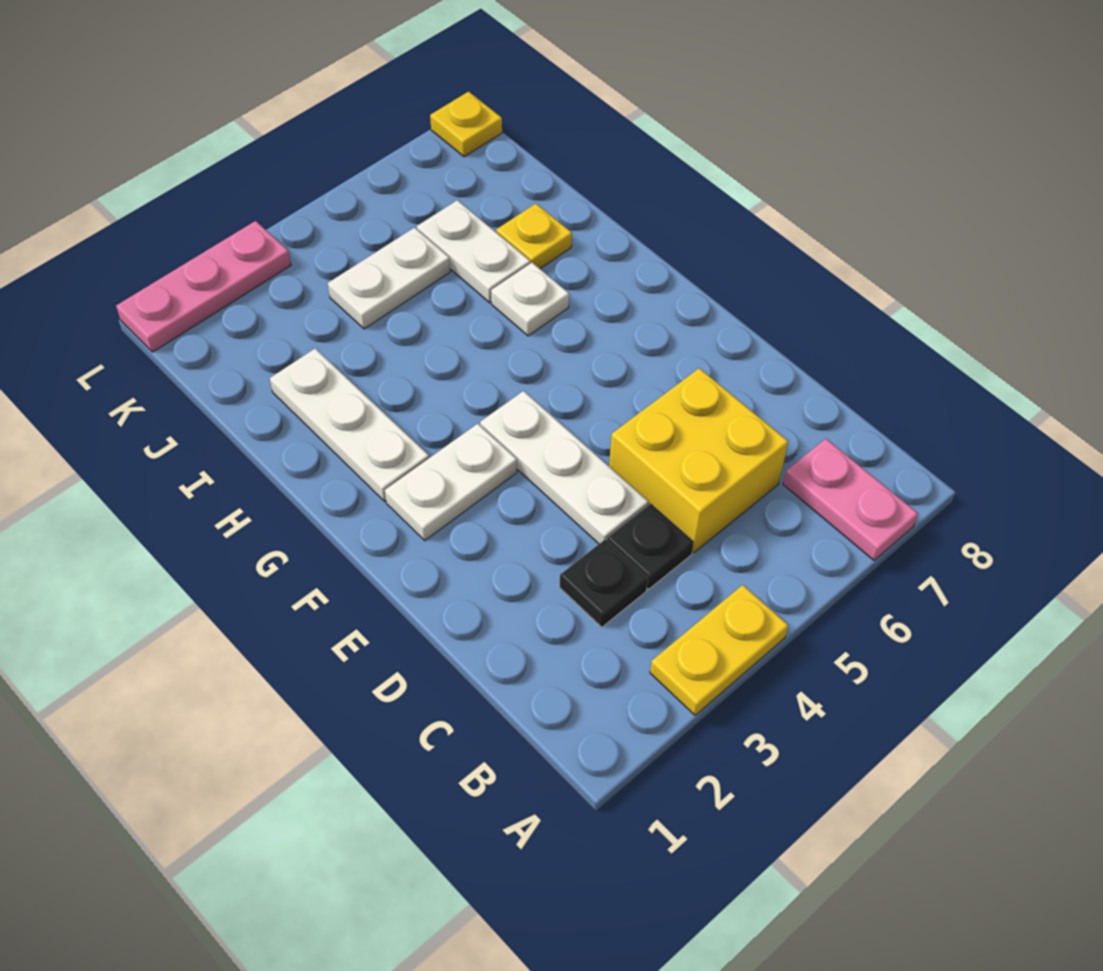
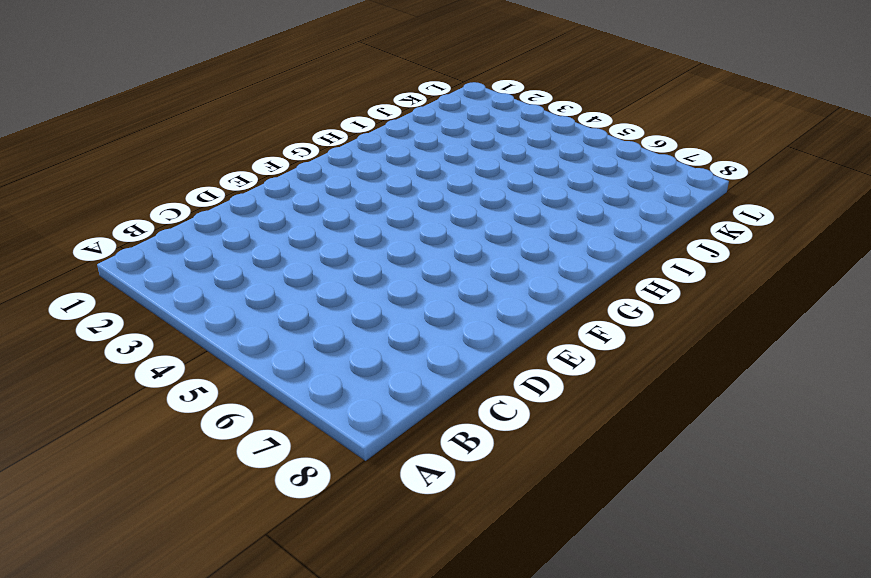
none -> yellow plate A3:A4 level 1
none -> pink plate A7:B7 level 1
none -> black plate C3 level 1

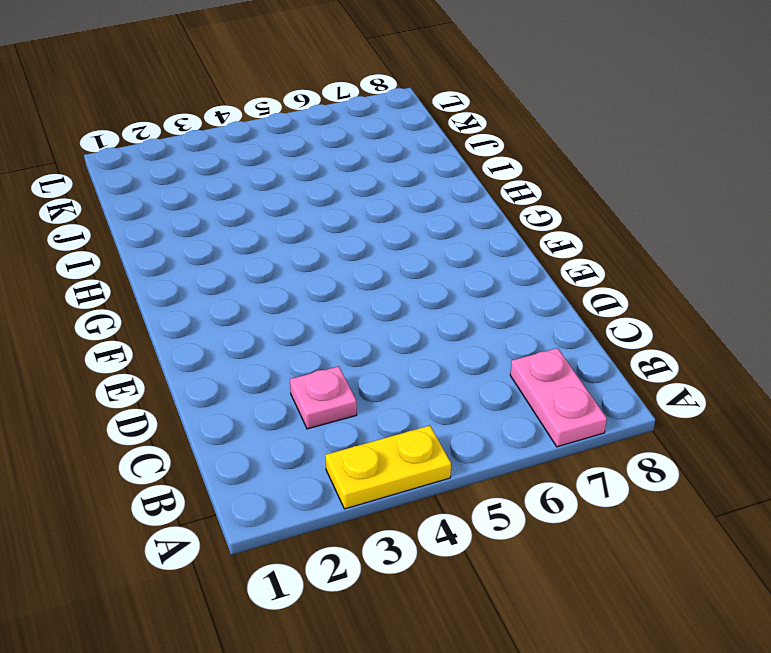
pink plate C3 level 1 -> black plate C3 level 1
none -> black plate C4 level 1
none -> yellow brick C5:D6 level 1
none -> white plate D4:F4 level 1

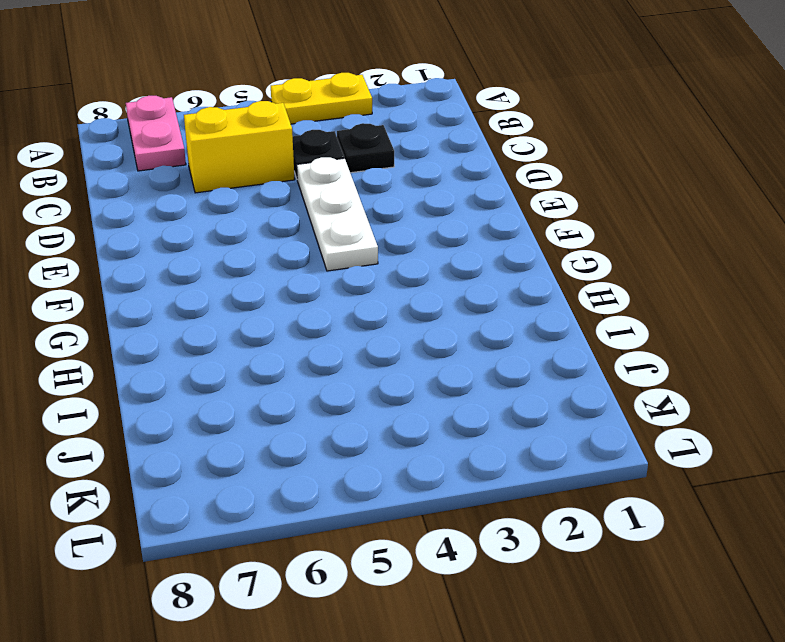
yellow brick C5:C6 level 1 -> yellow brick C5:D6 level 1
none -> white plate F2:F3 level 1
none -> white plate G2:I2 level 1
none -> white plate H6 level 1

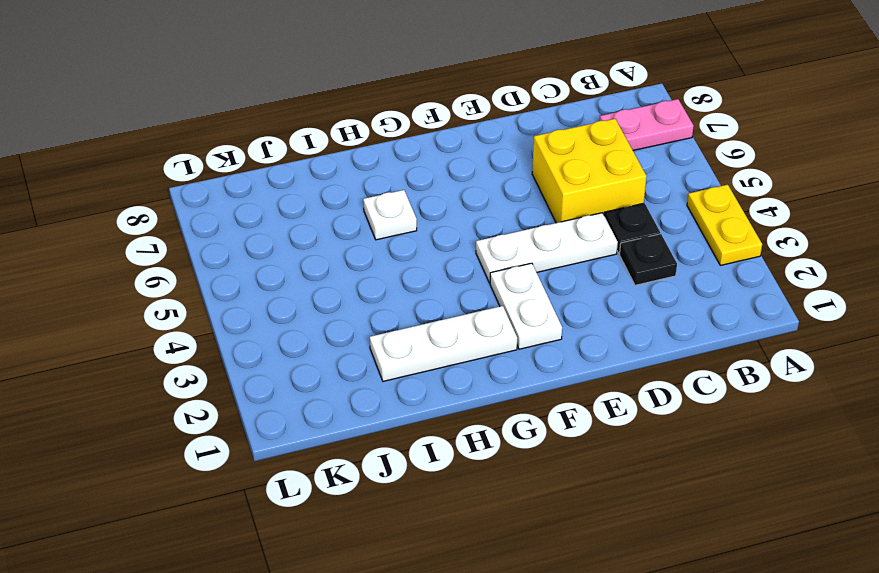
none -> white plate I6:J6 level 1
none -> yellow plate I7 level 1
none -> white plate J4:J5 level 1

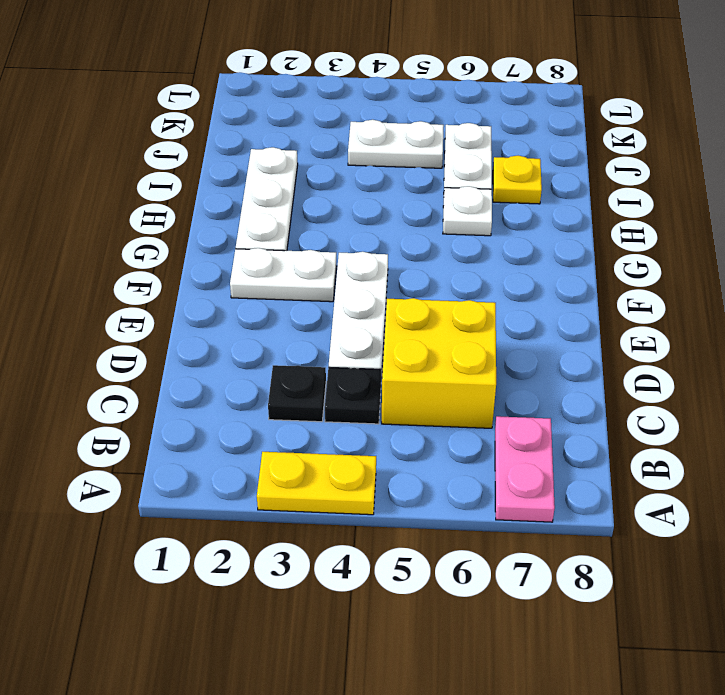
none -> pink plate L1:L3 level 1
none -> yellow plate L8 level 1

